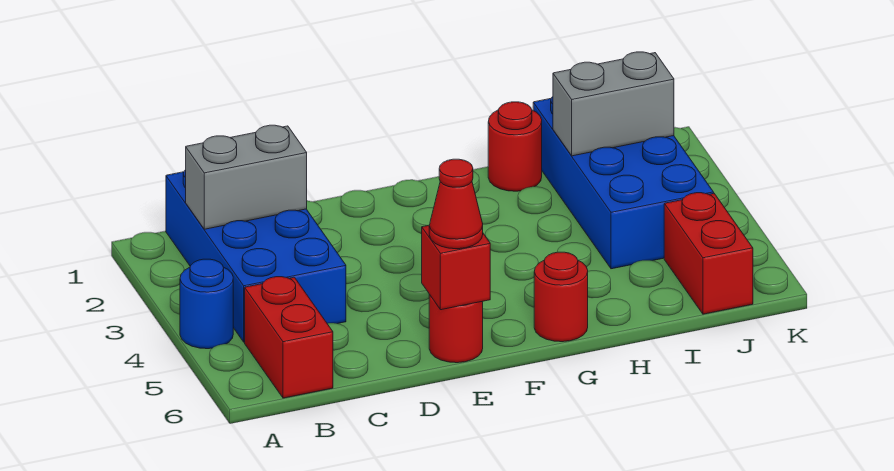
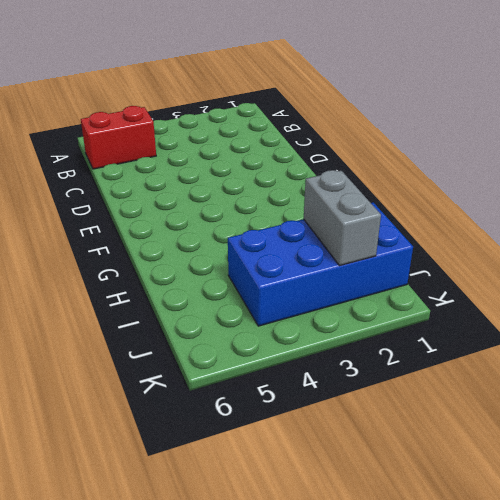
none -> blue round brick A4 level 1
none -> blue brick B1:C4 level 1
none -> red round brick E6 level 1

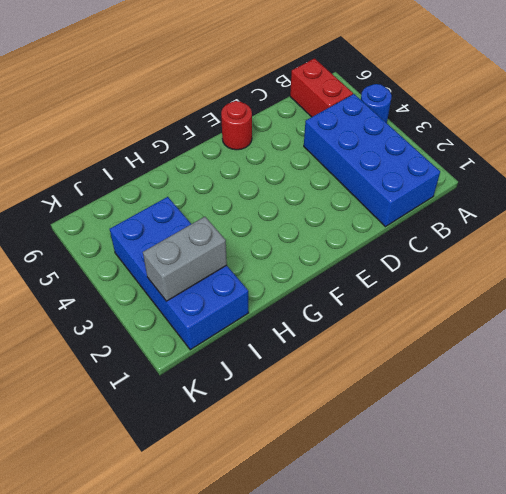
none -> red round brick G6 level 1
none -> red round brick H1 level 1
none -> red brick J5:J6 level 1

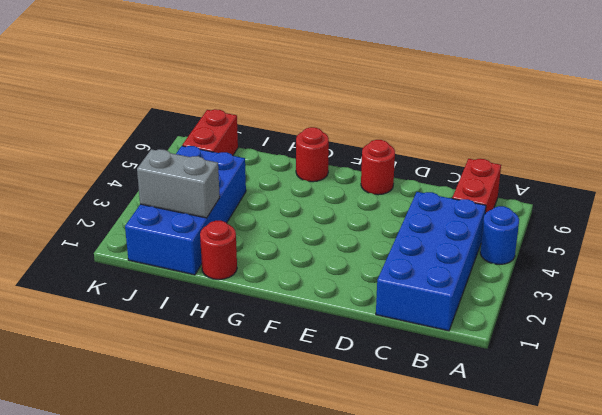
none -> grey brick B2:C2 level 2
none -> red brick E6 level 2
none -> red cone E6 level 3

